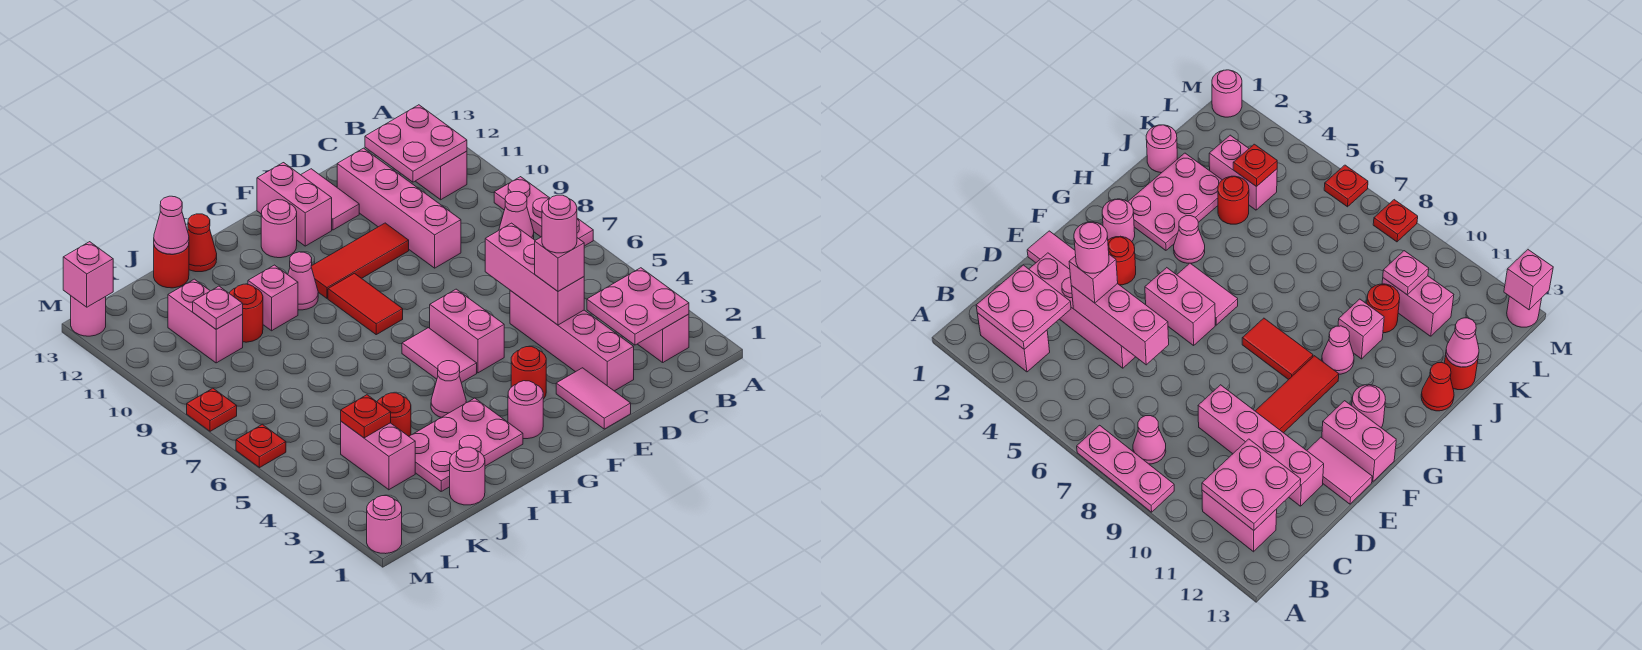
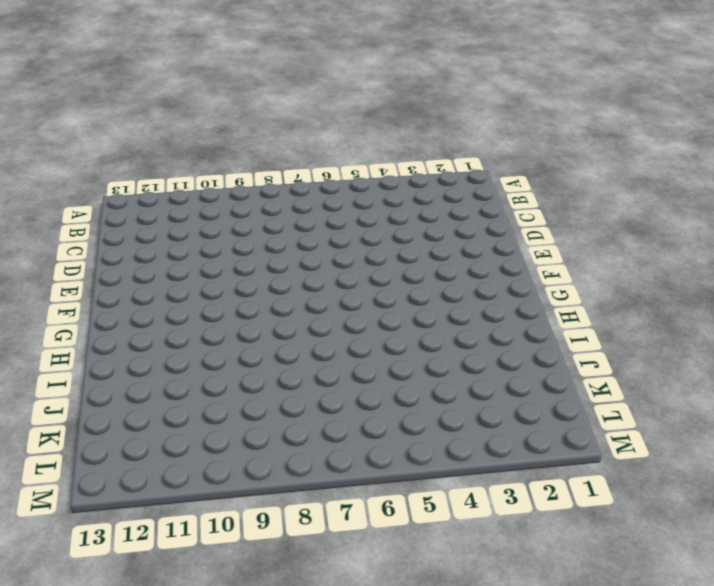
none -> pink plate A7:A9 level 1
none -> pink brick B2:B3 level 1
none -> pink cone B8 level 1
none -> pink brick B11:B12 level 1

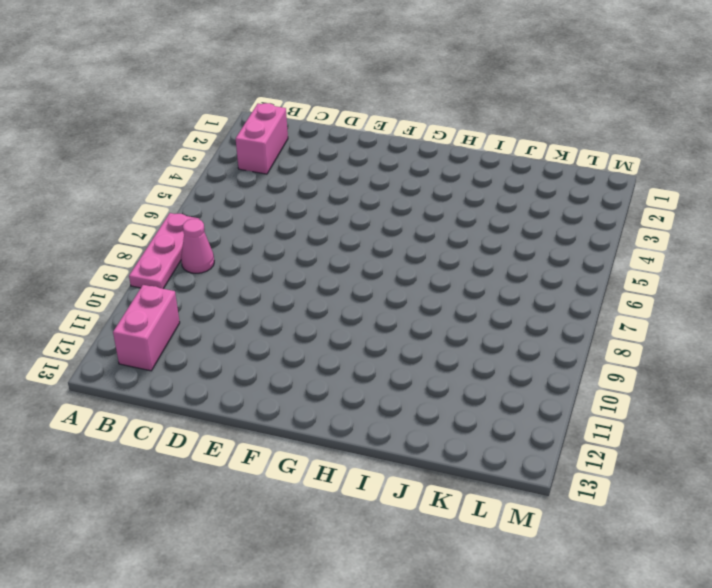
none -> pink brick D2:D5 level 1
none -> pink brick D9:D12 level 1
none -> pink tile E1:E2 level 1
none -> red tile E10:G10 level 1

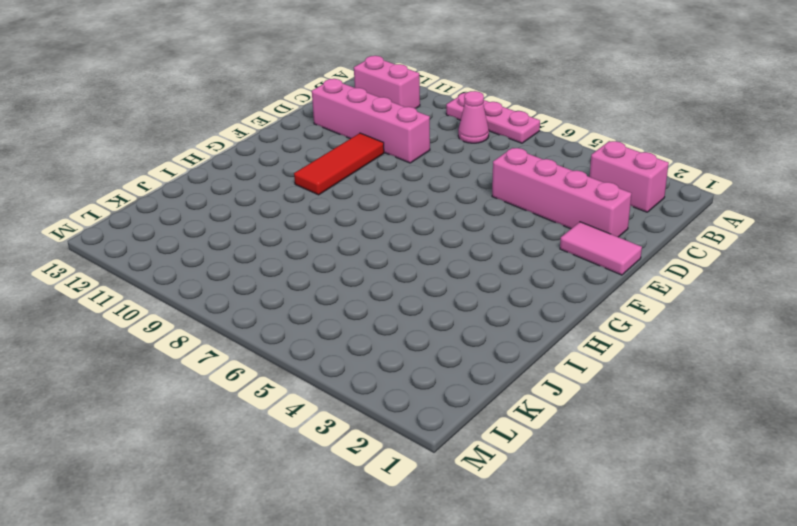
none -> pink tile E12:E13 level 1
none -> red round brick F3 level 1
none -> pink brick F5:F6 level 1
none -> pink brick F12:F13 level 1

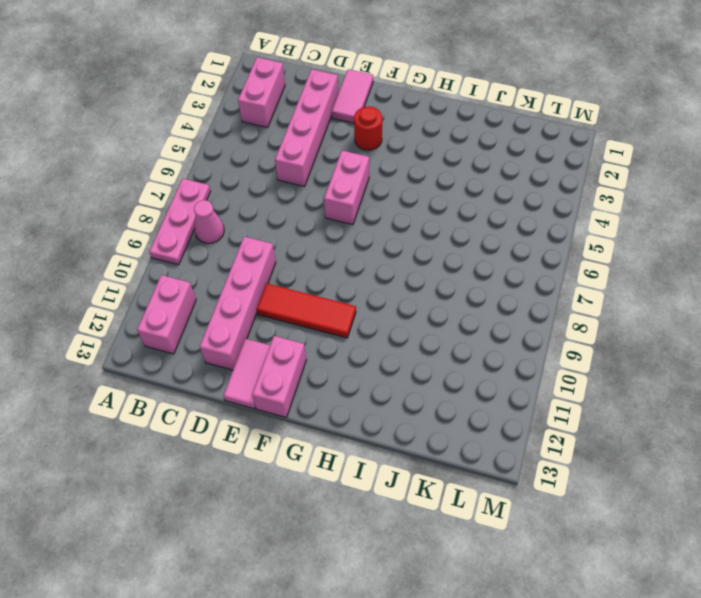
none -> pink round brick G2 level 1
none -> pink tile G5:G6 level 1
none -> red tile G8:G9 level 1
none -> pink round brick G12 level 1

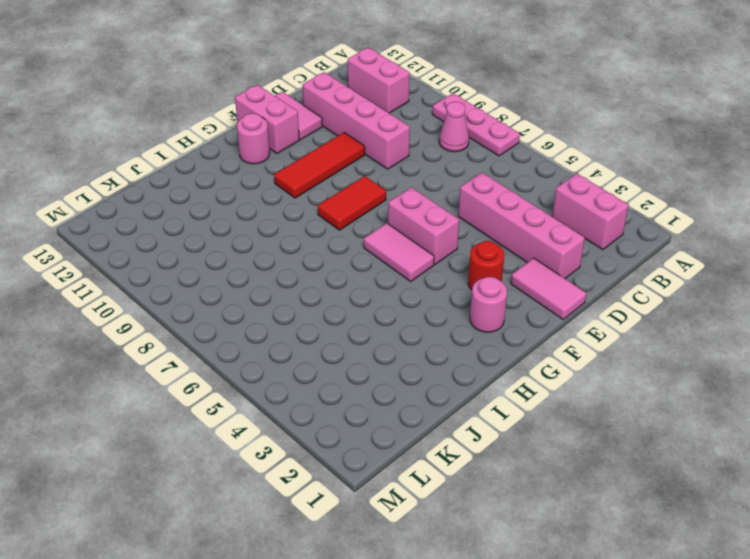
red tile F8:G8 level 1 -> red tile G8:G9 level 1
none -> pink plate H2:J3 level 1
none -> pink cone H4 level 1
none -> pink cone H10 level 1
none -> pink brick I10 level 1

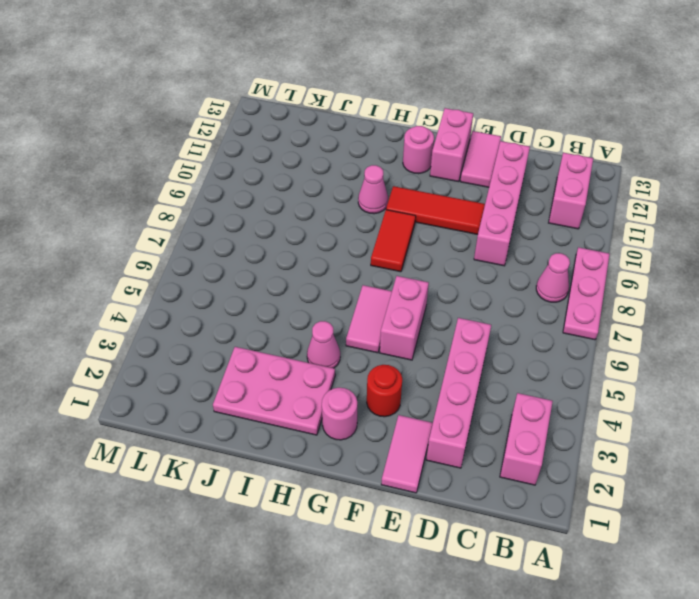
none -> pink brick I10 level 1
none -> red cone I13 level 1
none -> pink round brick J1 level 1
none -> red round brick J4 level 1

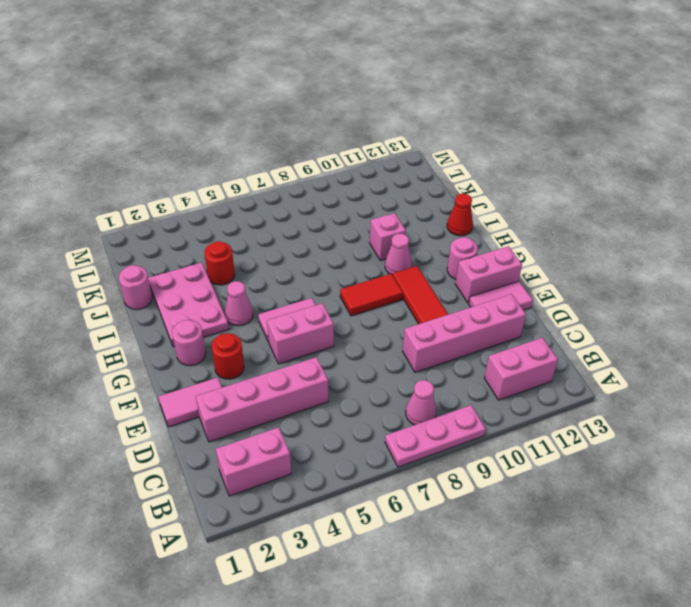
none -> red round brick J10 level 1
none -> red round brick J13 level 1
none -> pink brick K3:K4 level 1
none -> pink brick K10:K11 level 1

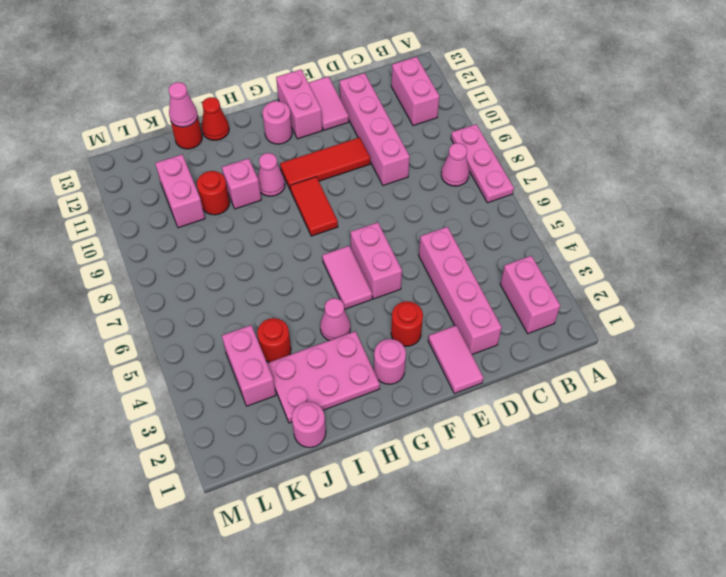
none -> pink round brick M1 level 1
none -> red plate M6 level 1
none -> red plate M8 level 1
none -> pink round brick M13 level 1

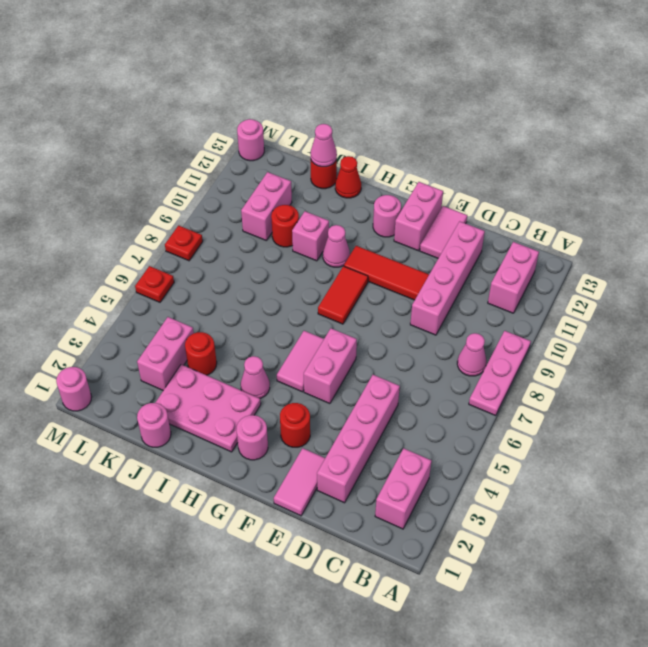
none -> pink plate B2:C3 level 2
none -> pink plate B11:C12 level 2
none -> pink brick D4:D6 level 2
none -> red plate K4 level 2

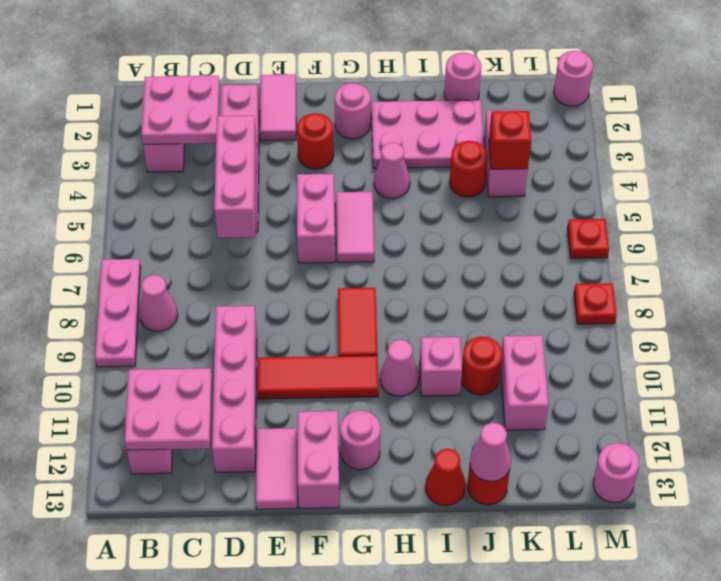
red brick K4 level 2 -> red plate K4 level 2
none -> pink plate K10 level 2
none -> pink brick M13 level 2
none -> pink brick D4 level 3
none -> pink round brick D4 level 4

